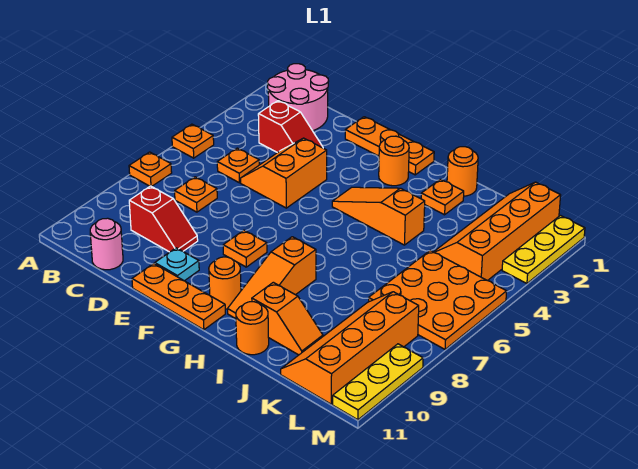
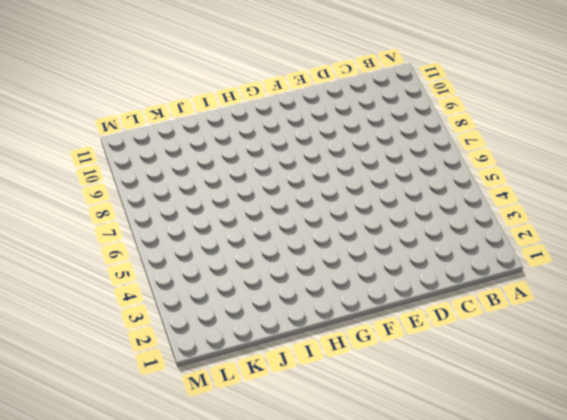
none -> orange plate A5 level 1
none -> orange plate A7 level 1
none -> pink round brick B1:C2 level 1

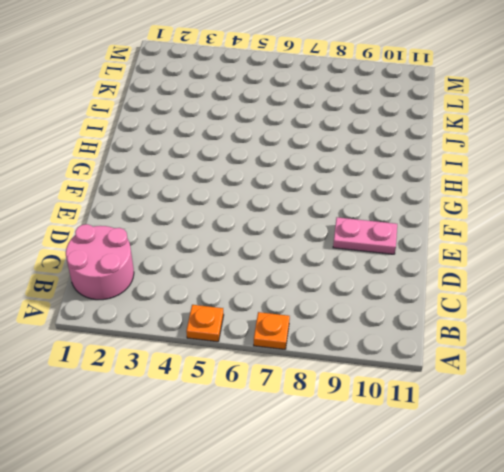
pink plate E9:E10 level 1 -> cyan plate E10 level 1
none -> red slope C3:D3 level 1 top C
none -> orange plate C5 level 1
none -> orange plate C7 level 1

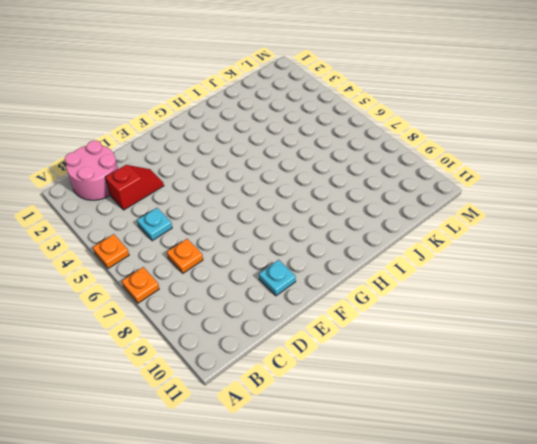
cyan plate C5 level 1 -> orange plate C5 level 1
none -> red slope C9:D9 level 1 top C
none -> pink round brick C11 level 1
none -> orange slope D4:E5 level 1 top E

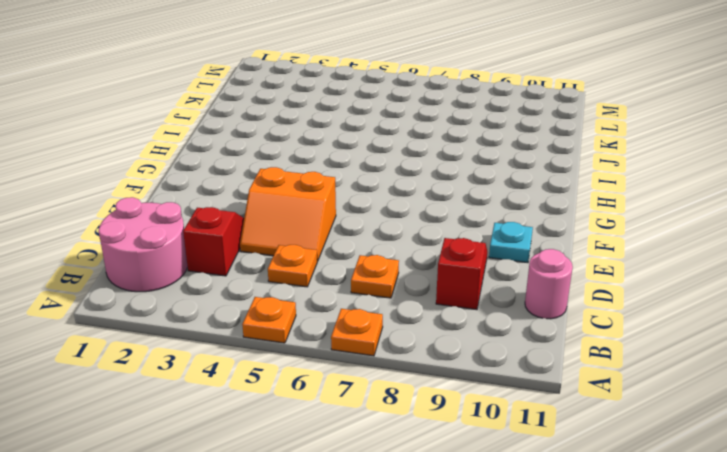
none -> orange plate E1:G1 level 1
none -> orange plate E11:G11 level 1
none -> orange plate F8 level 1

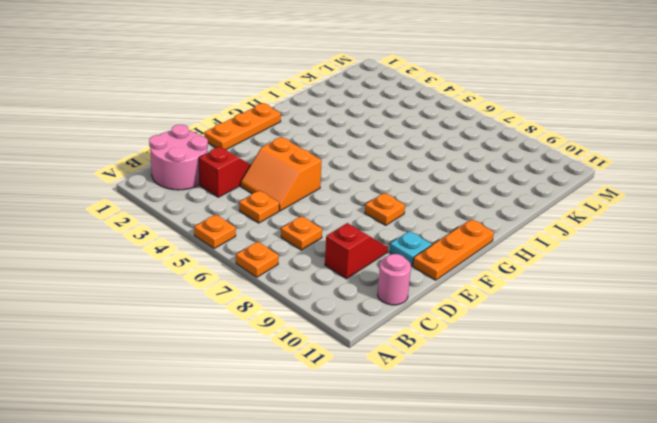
none -> orange round brick G2 level 1
none -> orange slope G4:I4 level 1 top I
none -> orange round brick G10 level 1

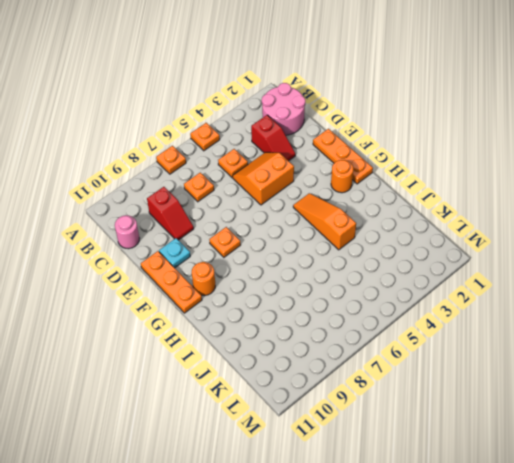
none -> orange slope H8:H10 level 1 top 8
none -> orange round brick I1 level 1
none -> orange plate I2 level 1

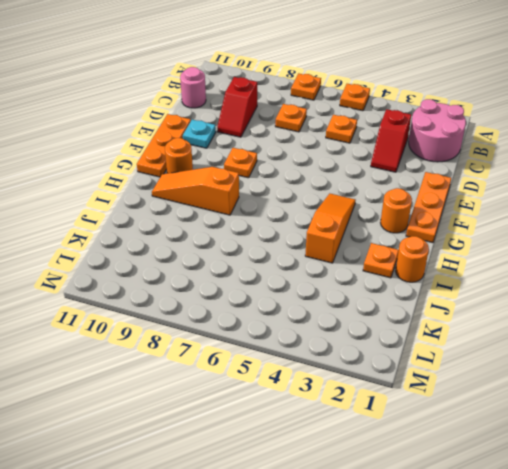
none -> orange slope D4:E5 level 1 top E
none -> orange slope I10:J10 level 1 top I
none -> orange round brick I11 level 1

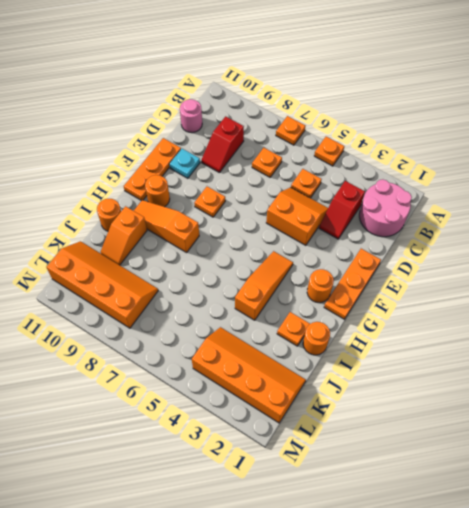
none -> orange plate K5:M7 level 1
none -> yellow plate M1:M3 level 1
none -> yellow plate M9:M11 level 1

